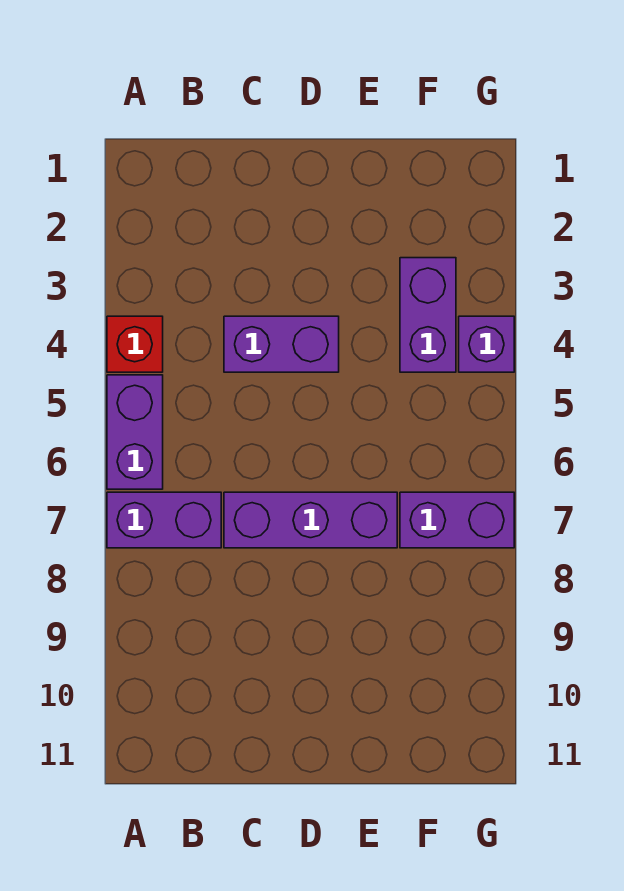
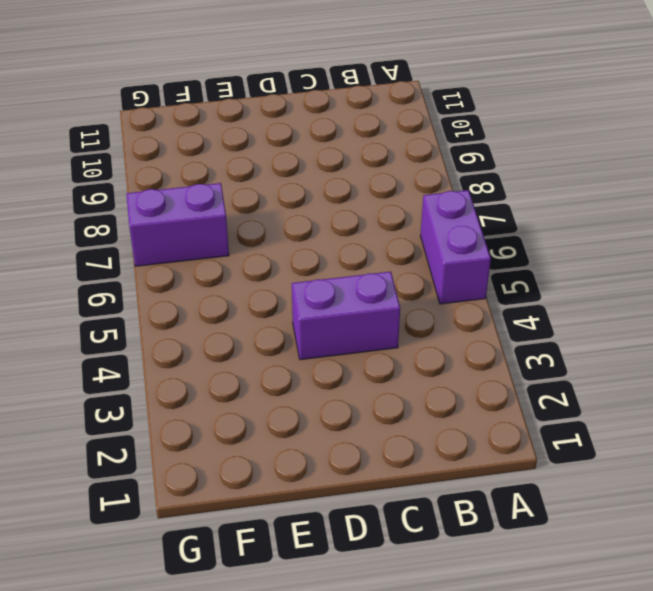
none -> red brick A4 level 1
none -> purple brick A7:B7 level 1

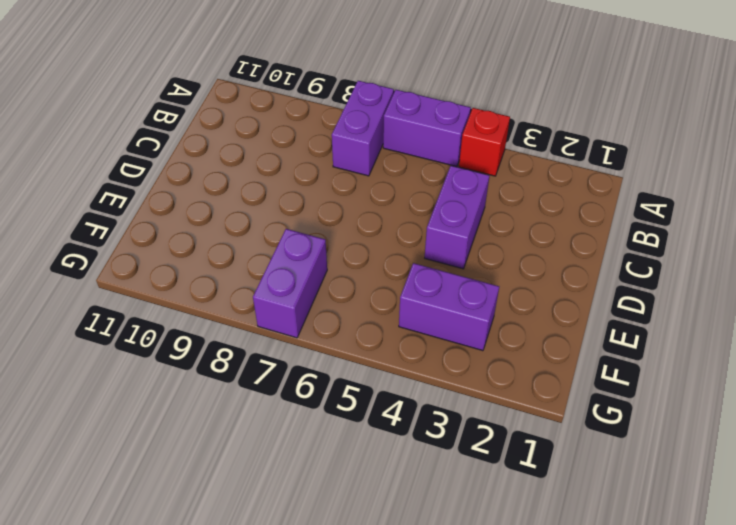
none -> purple brick C7:E7 level 1
none -> purple brick G4 level 1

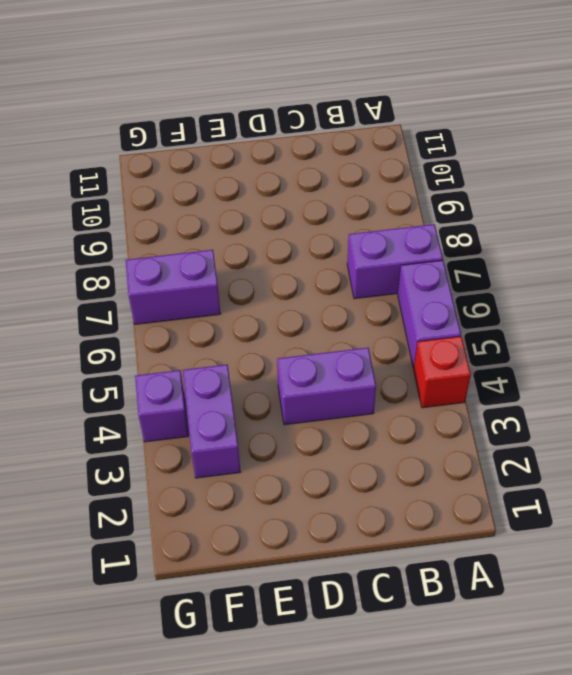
none -> purple brick C7:E7 level 1

